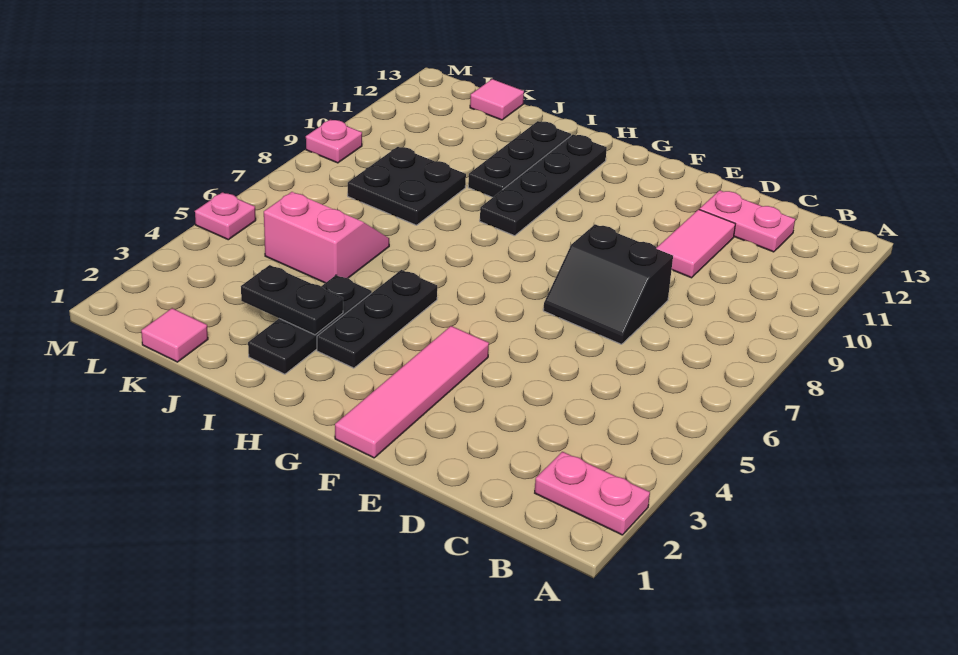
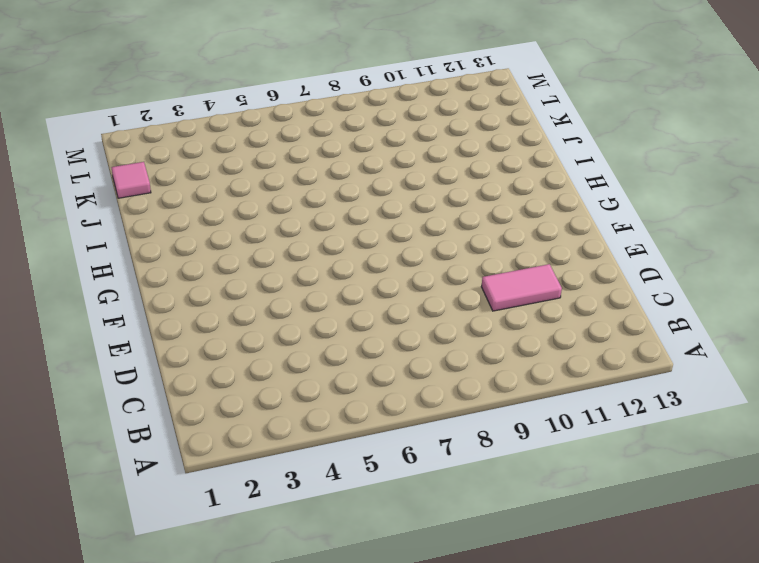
none -> pink plate A2:B2 level 1
none -> pink plate C12:D12 level 1
none -> black slope D7:E8 level 1 top 8

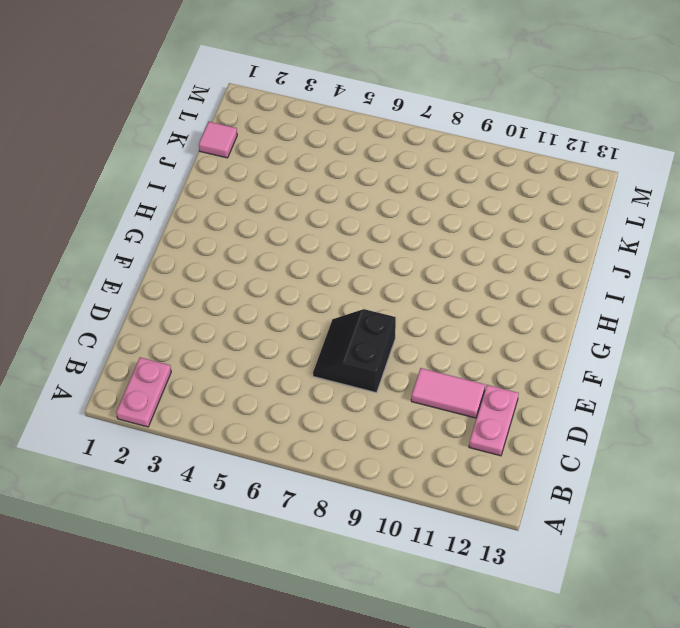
none -> pink tile F1:F4 level 1
none -> black plate H3:H5 level 1
none -> black plate H9:H12 level 1

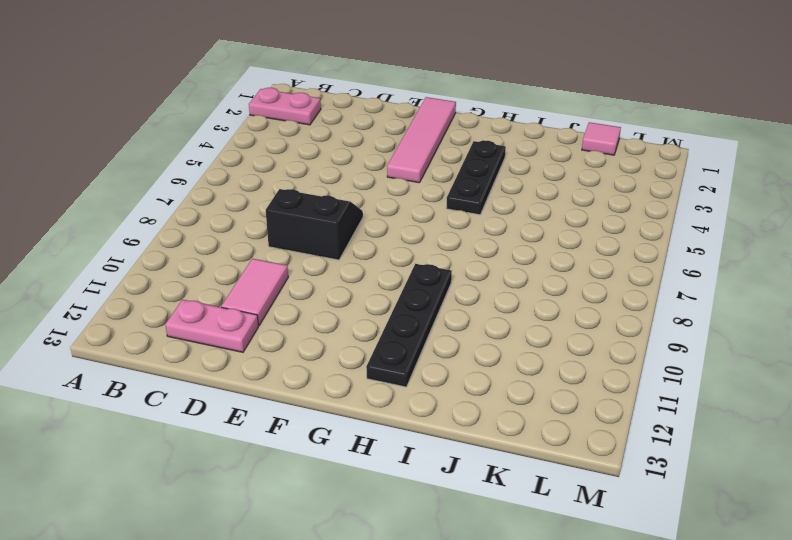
none -> black plate I2:I4 level 1
none -> black plate I10:I12 level 1
none -> pink slope J5:K6 level 1 top 5

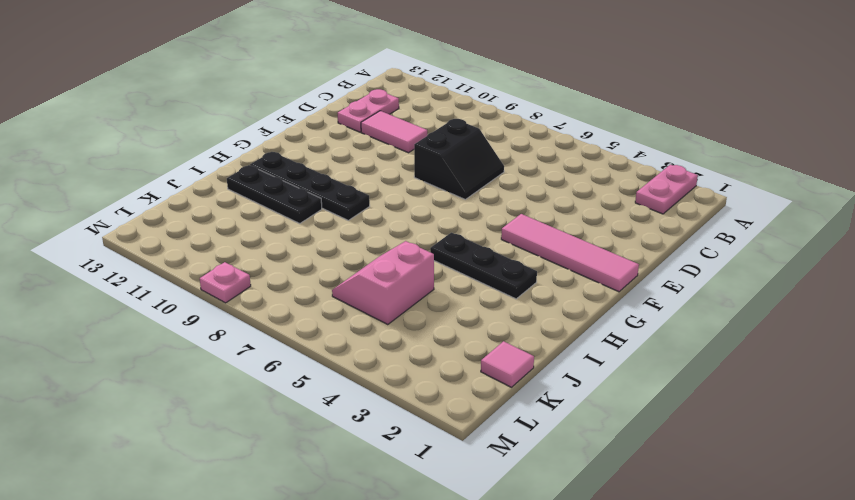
none -> black plate I2:I4 level 1
none -> black plate J8:K9 level 1
none -> pink tile K13 level 1

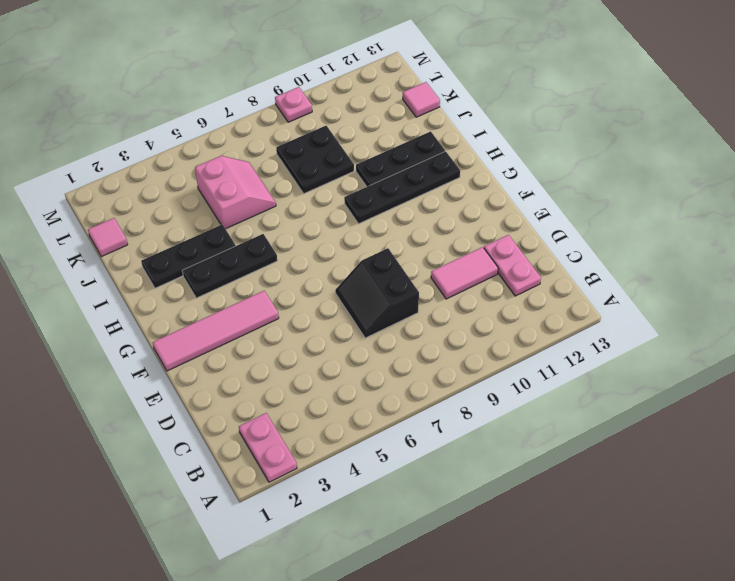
none -> pink plate M5 level 1
none -> black plate I3:J3 level 2

